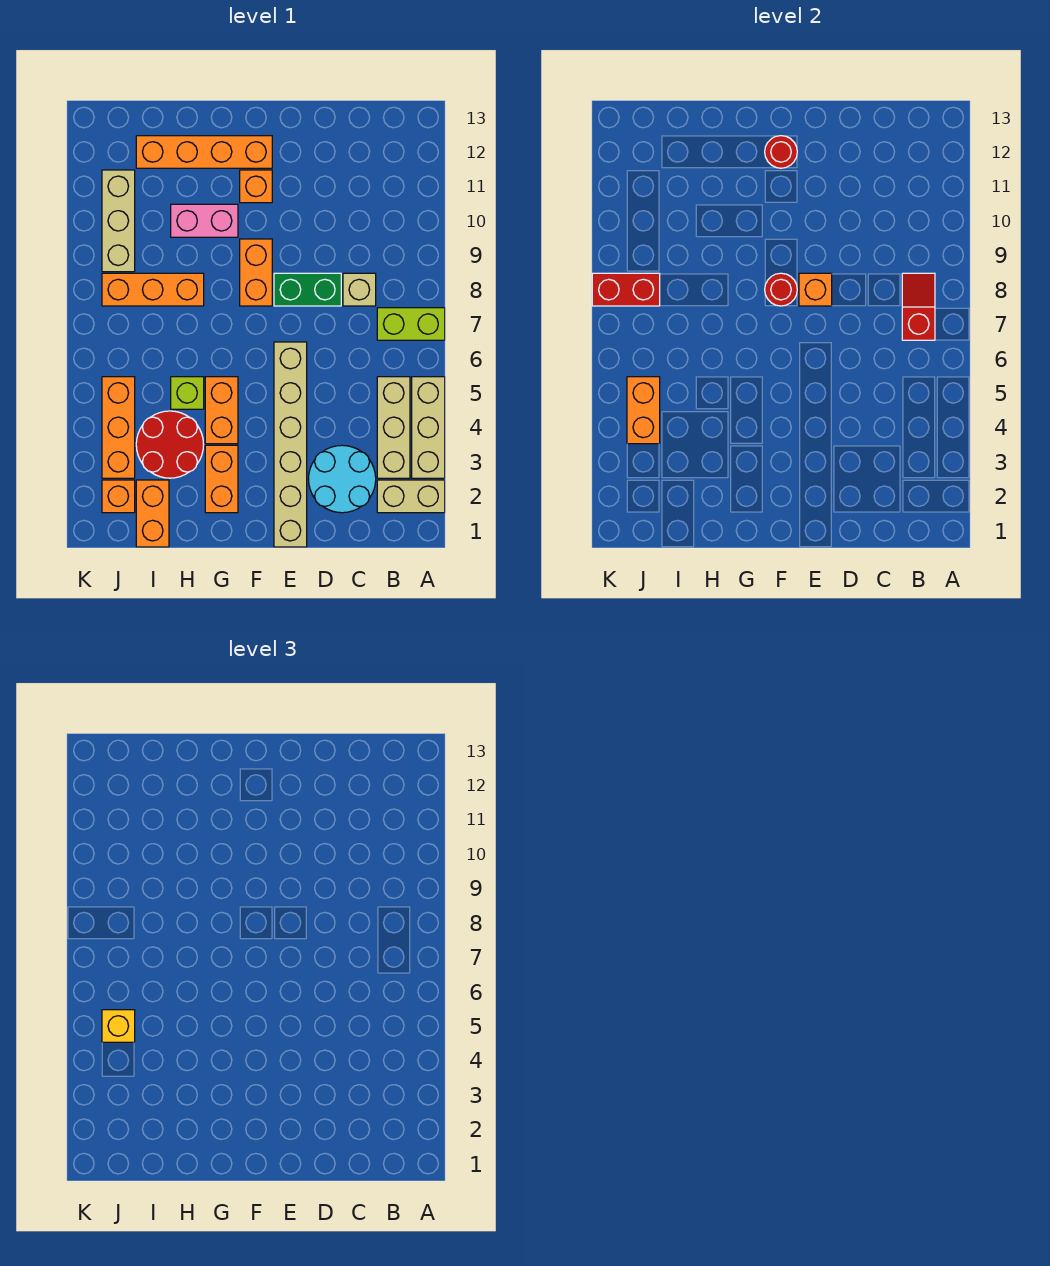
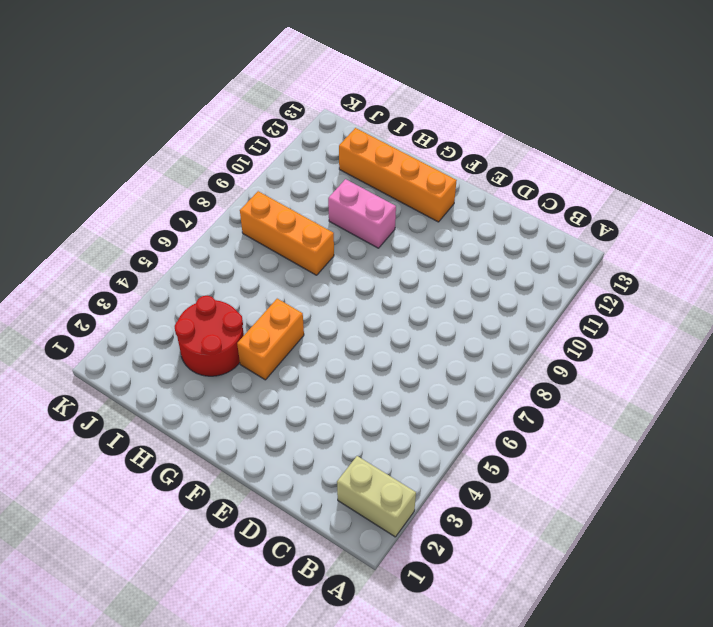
none -> tan brick A3:A5 level 1
none -> lime brick A7:B7 level 1
none -> tan brick B3:B5 level 1

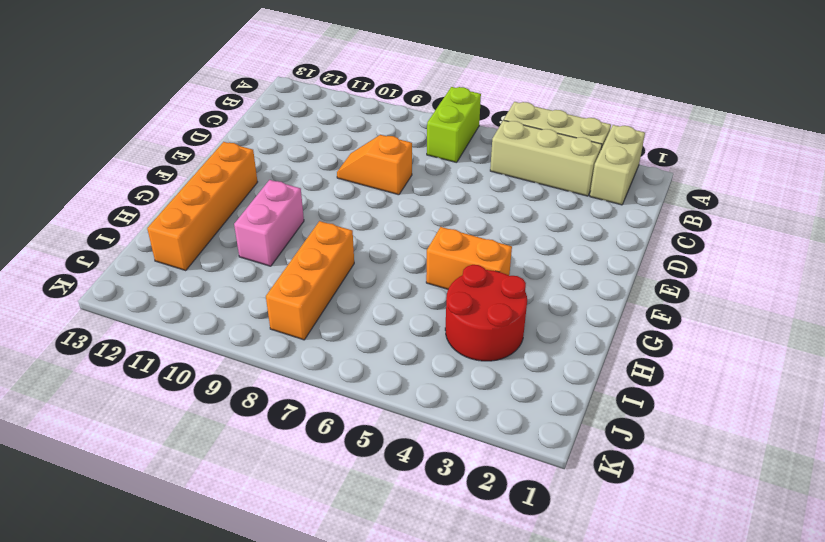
orange slope D8:D9 level 1 top 8 -> green brick D8:E8 level 1
none -> cyan round brick C2:D3 level 1
none -> tan brick C8 level 1
none -> tan brick E1:E6 level 1

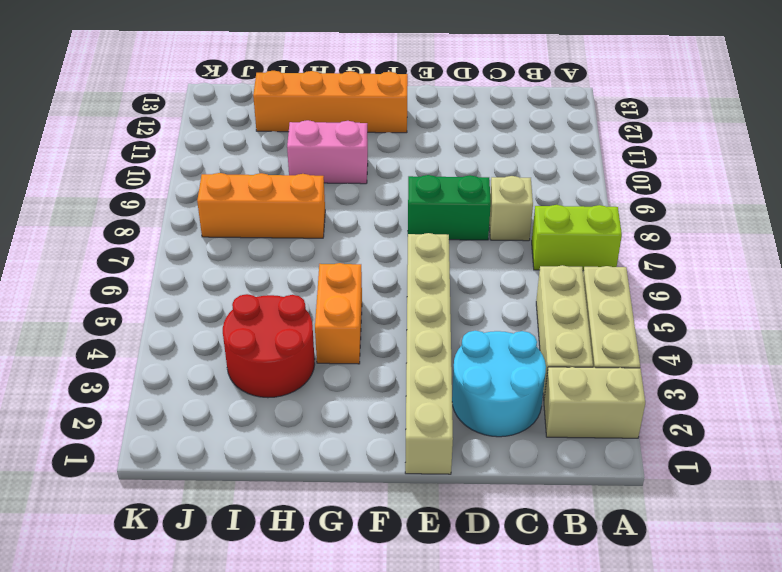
none -> orange brick F8:F9 level 1
none -> orange brick F11 level 1
none -> orange brick G2:G3 level 1

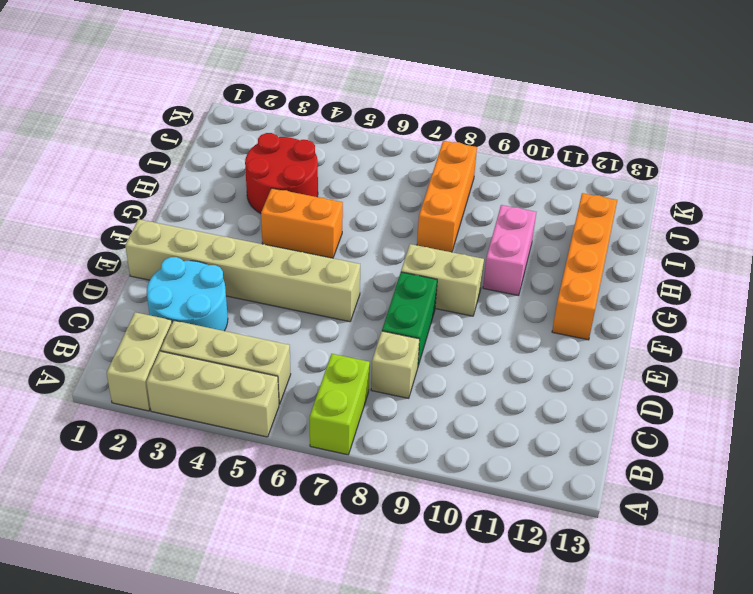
tan brick F8:F9 level 1 -> orange brick F8:F9 level 1
none -> orange brick F11 level 1
none -> orange brick G2:G3 level 1
none -> lime brick H5 level 1

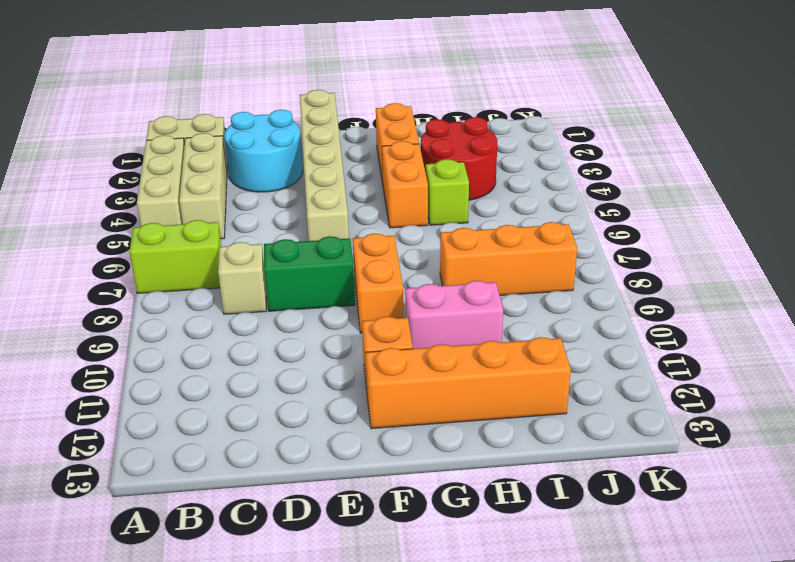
none -> orange brick I1:I2 level 1
none -> orange brick J2 level 1
none -> orange brick J3:J5 level 1

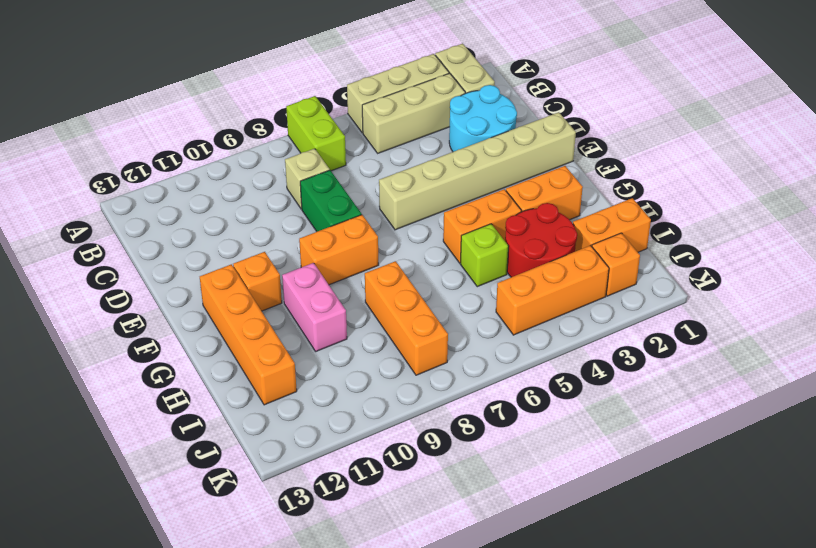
none -> tan brick J9:J11 level 1
none -> red slope B7:B8 level 2 top 7
none -> orange brick E8 level 2

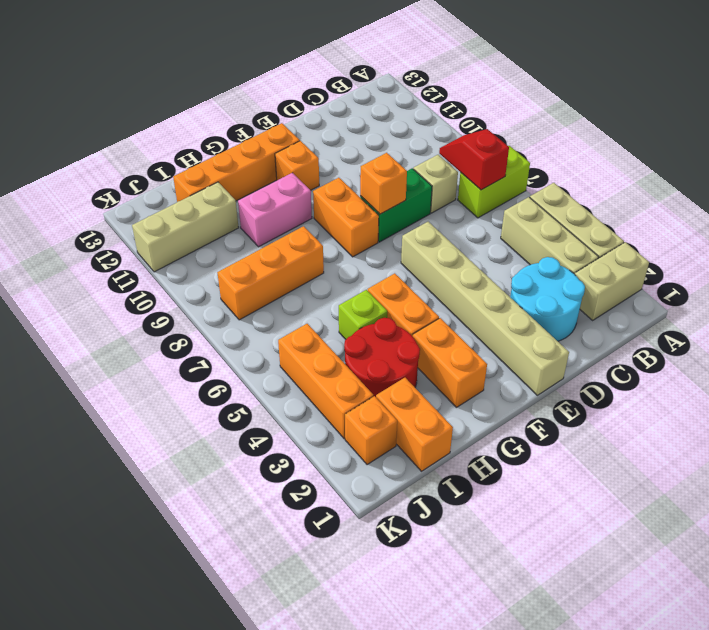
tan brick I11:K11 level 1 -> tan brick J9:J11 level 1
none -> red round brick F8 level 2
none -> red round brick F12 level 2
none -> orange brick J4:J5 level 2

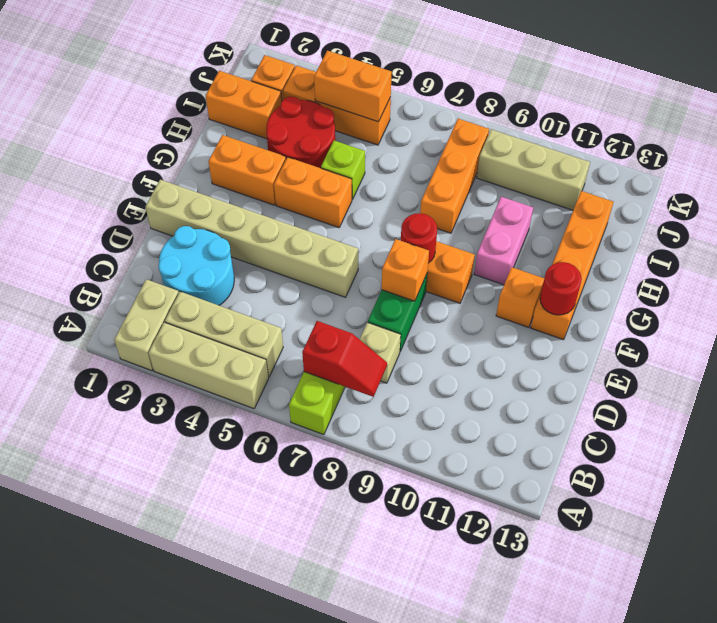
none -> red brick J8:K8 level 2
none -> yellow brick J5 level 3

